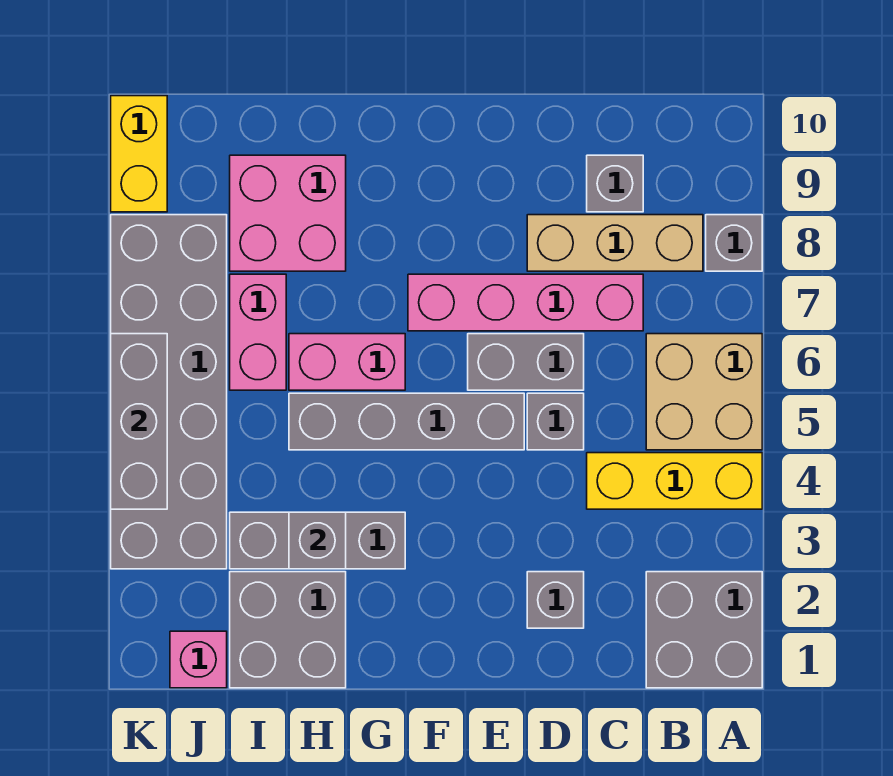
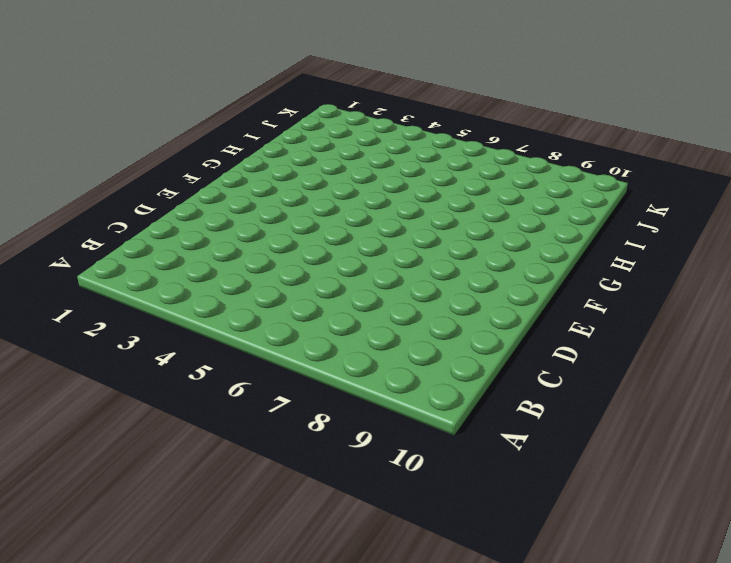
none -> grey brick A1:B2 level 1
none -> yellow brick A4:C4 level 1
none -> tan brick A5:B6 level 1

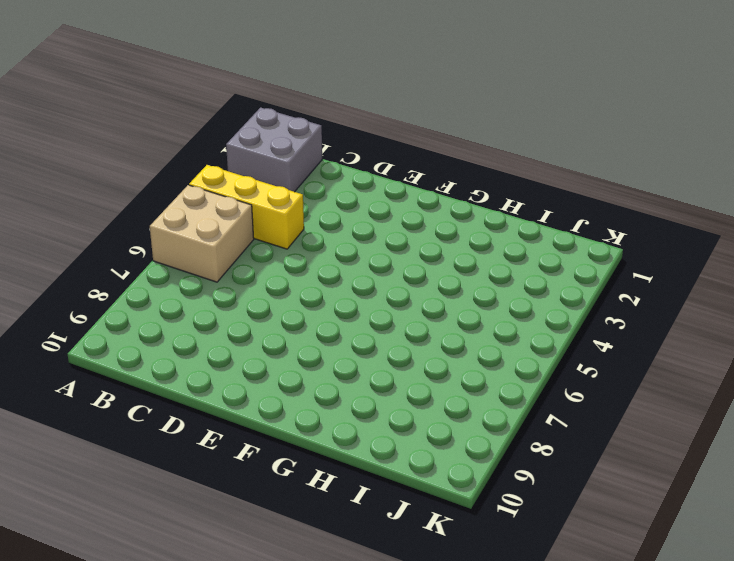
none -> grey brick A8 level 1
none -> tan brick B8:D8 level 1
none -> pink brick C7:F7 level 1

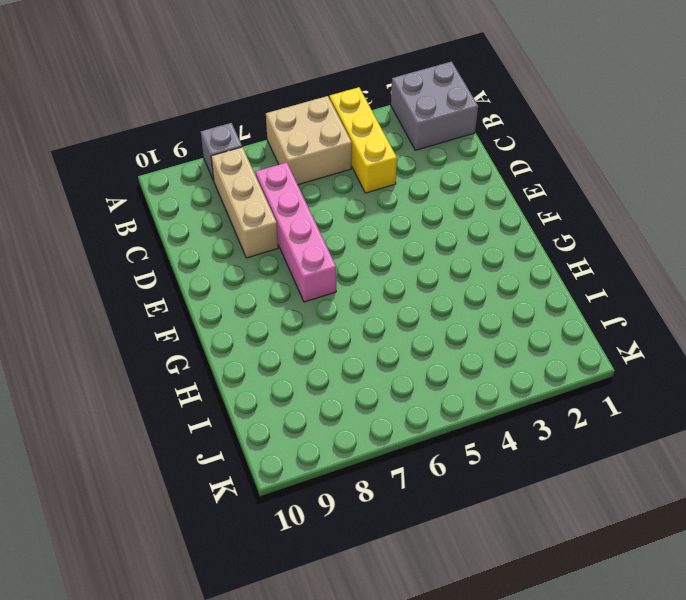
none -> grey brick C9 level 1
none -> grey brick D2 level 1
none -> grey brick D5 level 1

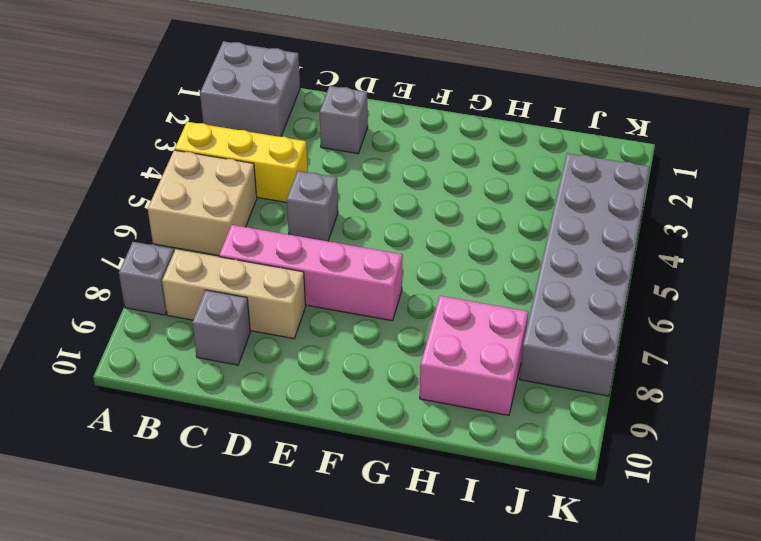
none -> grey brick D6:E6 level 1
none -> grey brick E5:H5 level 1
none -> grey brick G3:I3 level 1

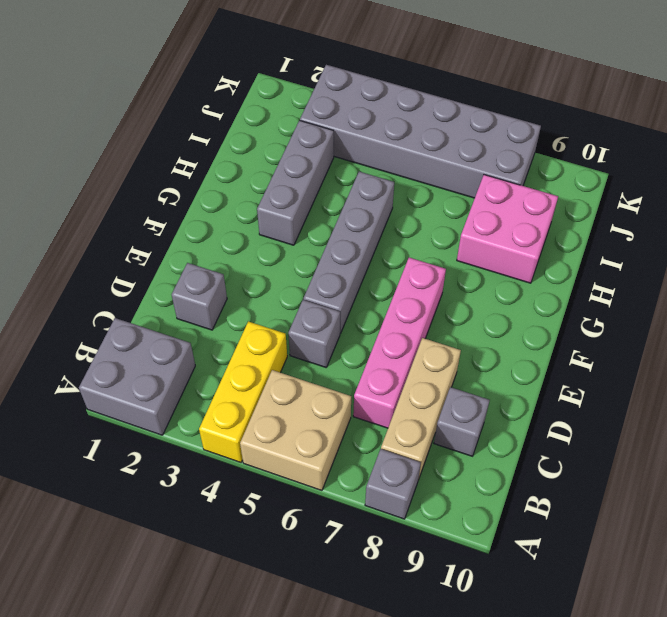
none -> grey brick D6:E6 level 1
none -> pink brick G6:H6 level 1
none -> grey brick H1:I2 level 1

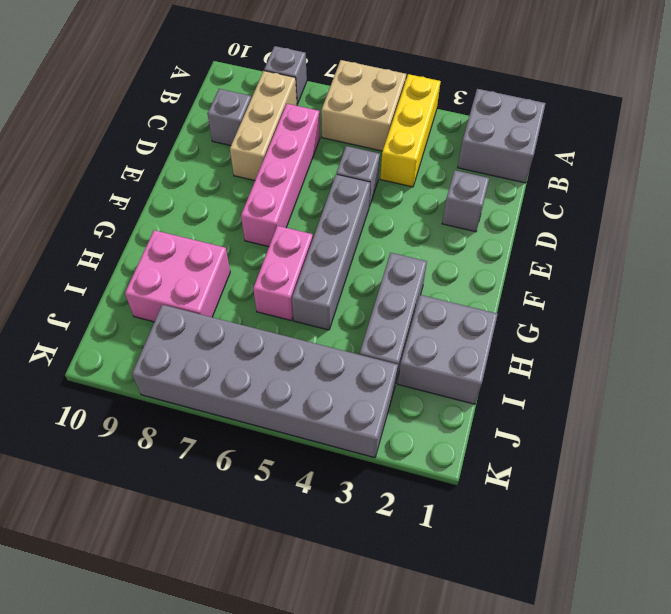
none -> grey brick D6:E6 level 1
none -> pink brick I6:I7 level 1
none -> pink brick J1 level 1

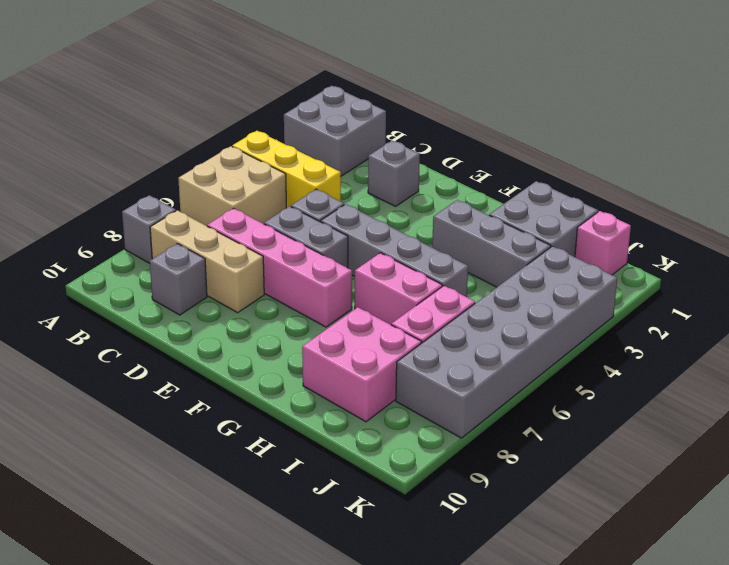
none -> yellow brick K9:K10 level 1
none -> grey brick H3 level 2
none -> grey brick K4:K6 level 2

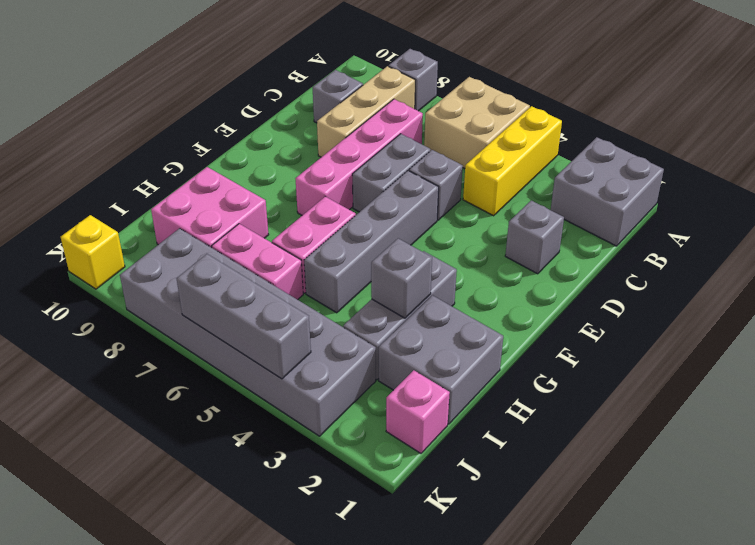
yellow brick K10 level 1 -> yellow brick K9:K10 level 1

